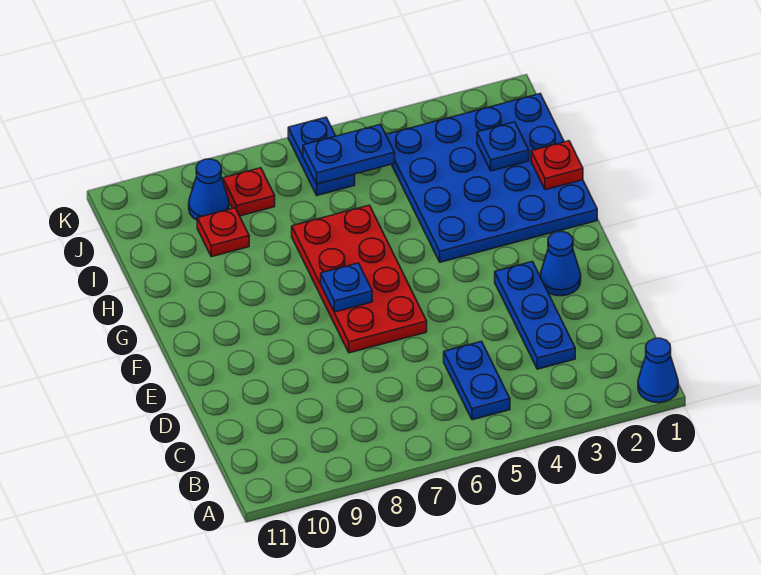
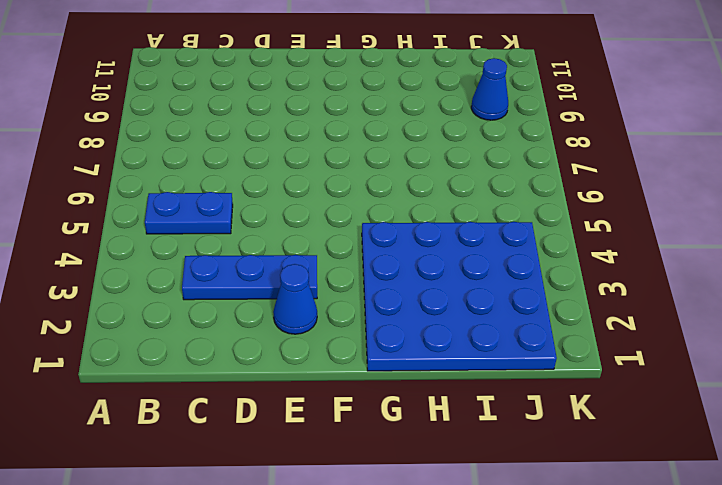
none -> blue cone A1 level 1
none -> red plate E6:H7 level 1
none -> red plate I9 level 1

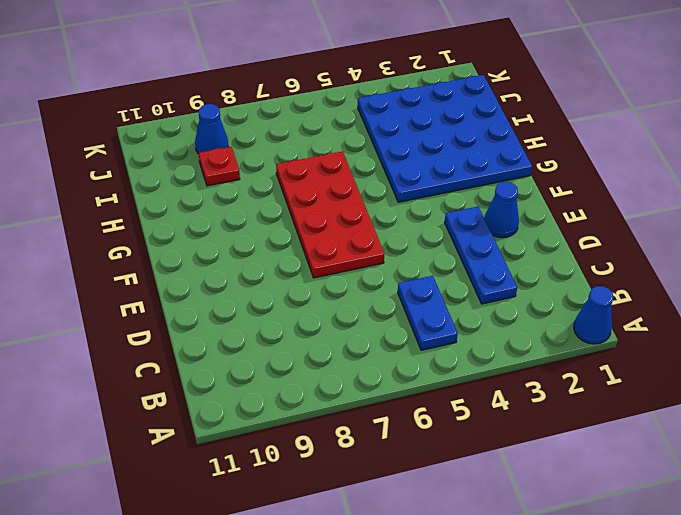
none -> blue plate J6:K6 level 1
none -> red plate J8 level 1
none -> blue plate F7 level 2

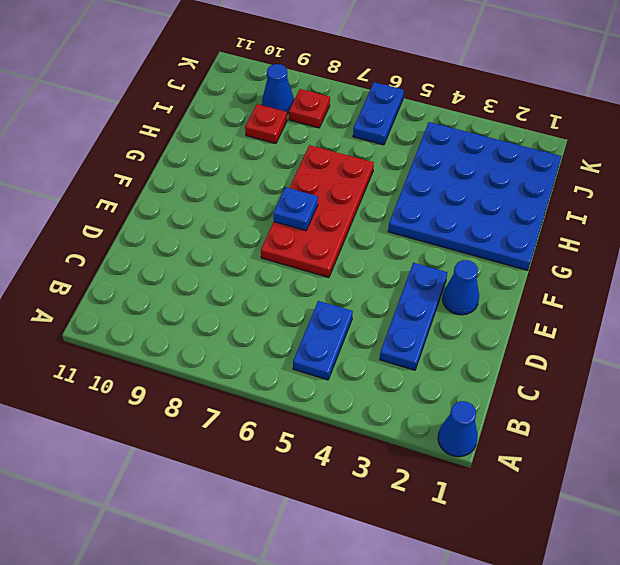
none -> red plate H1 level 2
none -> blue plate I2 level 2
none -> blue plate J5:J6 level 2

